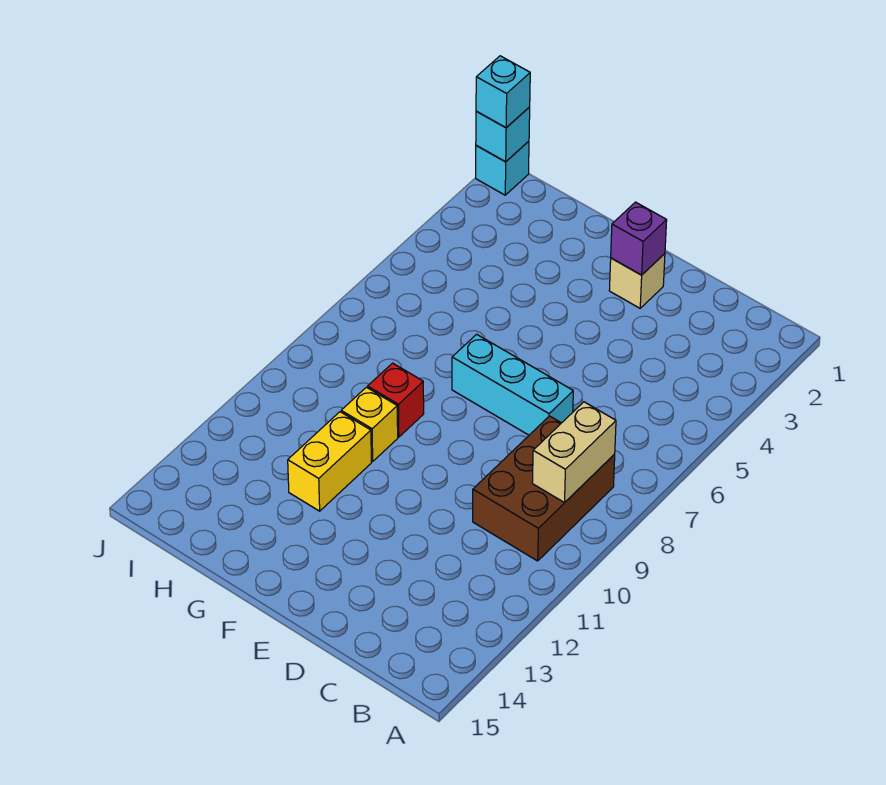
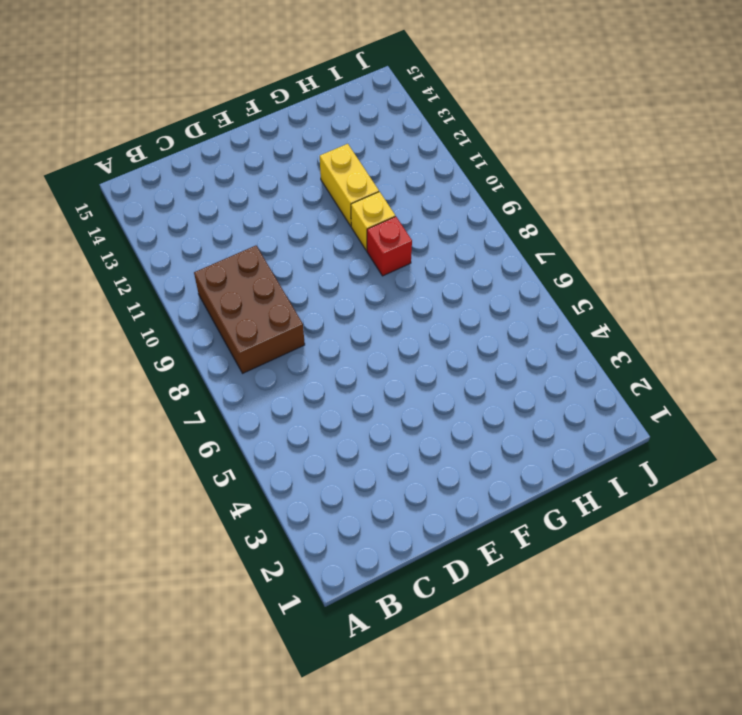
none -> cyan brick D7:F7 level 1
none -> tan brick E2 level 1

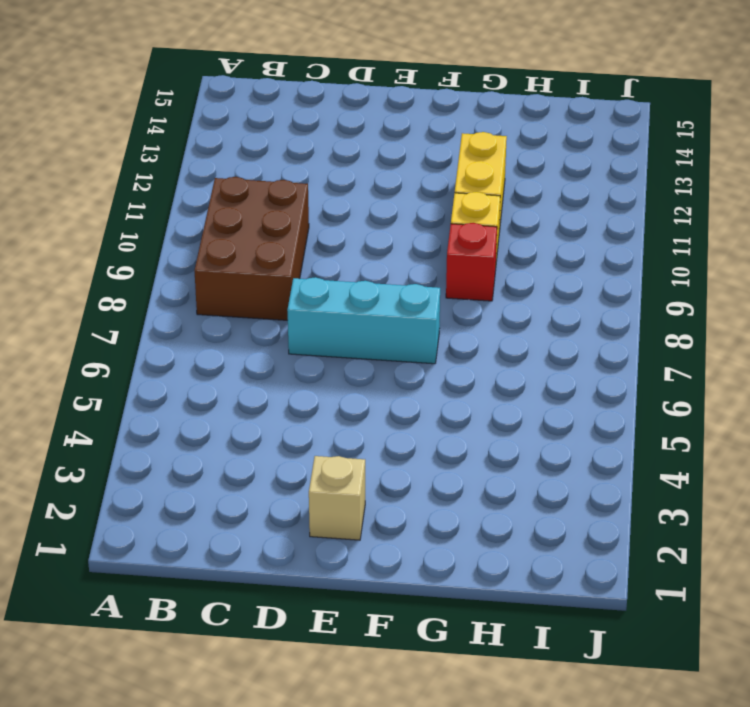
none -> cyan brick J1 level 1
none -> tan brick B8:B9 level 2

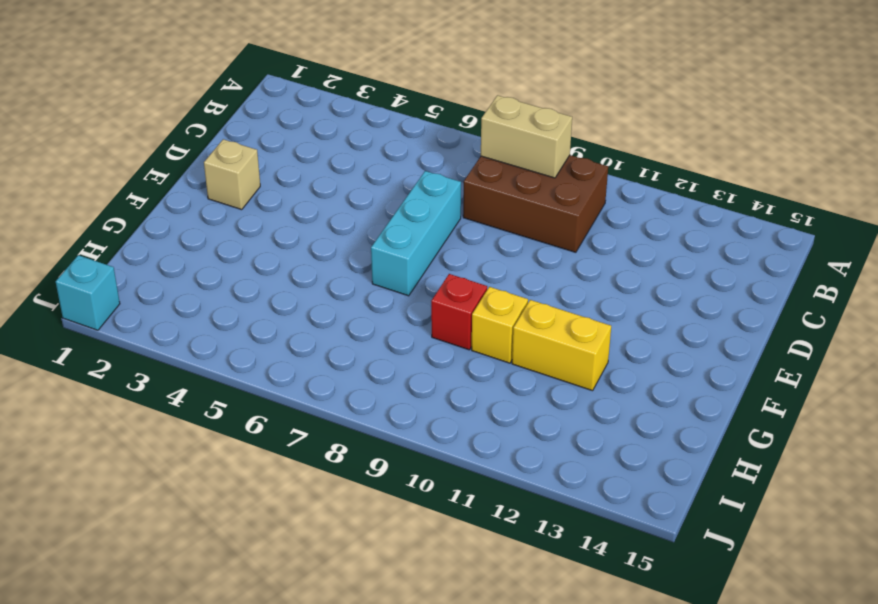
none -> purple brick E2 level 2
none -> cyan brick J1 level 2

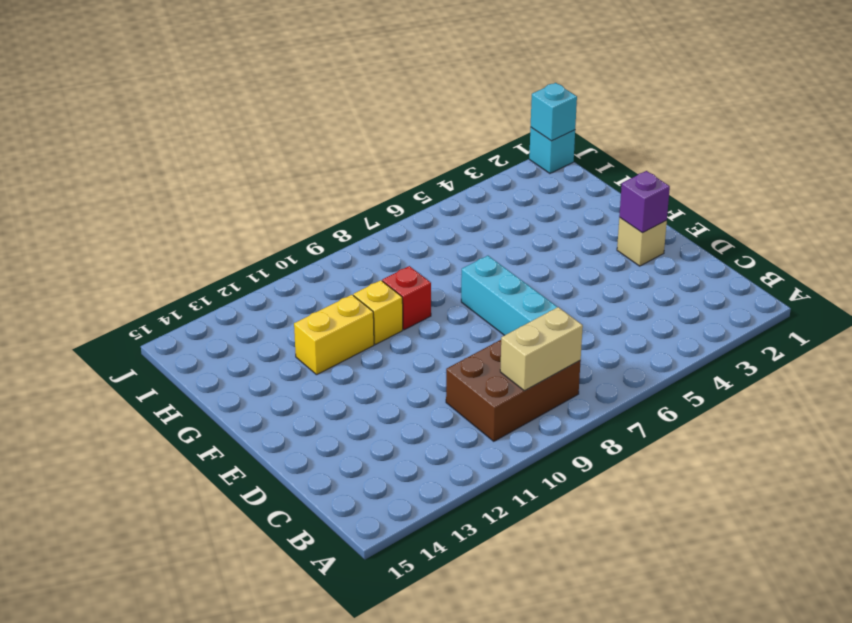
none -> cyan brick J1 level 3

